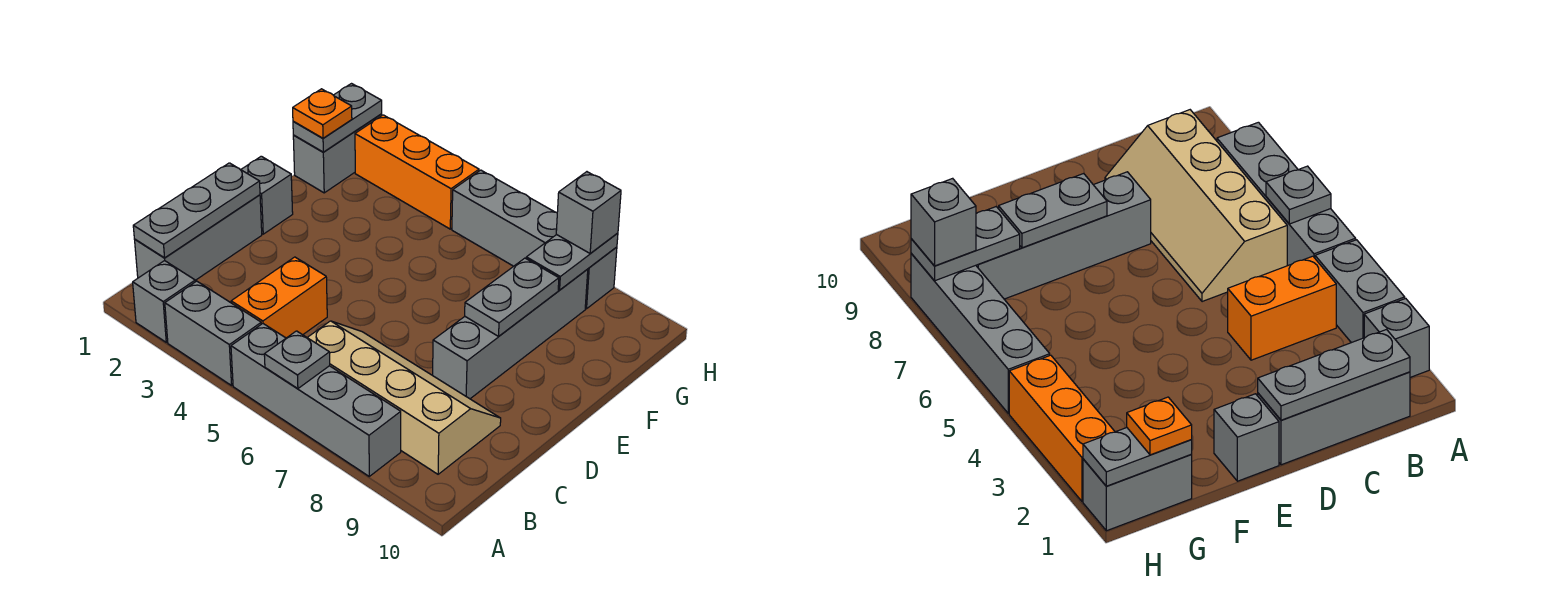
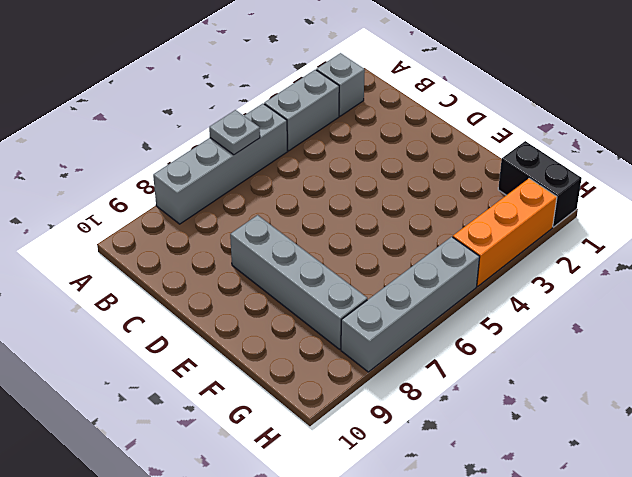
black brick G1:H1 level 1 -> grey brick G1:H1 level 1
none -> grey brick B1:D1 level 1
none -> orange brick B4:C4 level 1
none -> tan slope B6:C9 level 1 top B

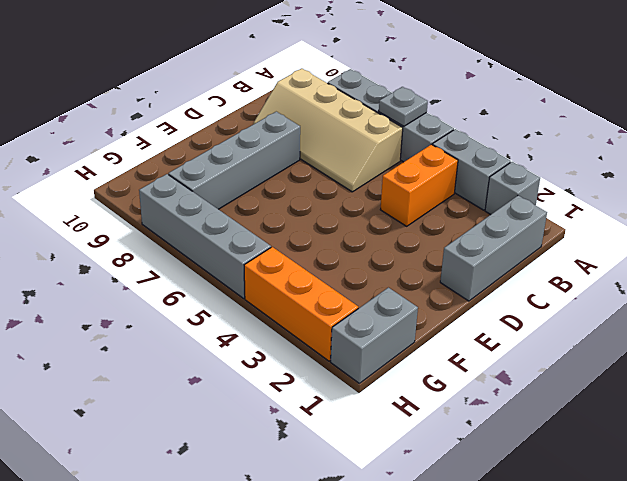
none -> grey brick E1 level 1
none -> grey plate B1:D1 level 2
none -> grey plate E8:F8 level 2

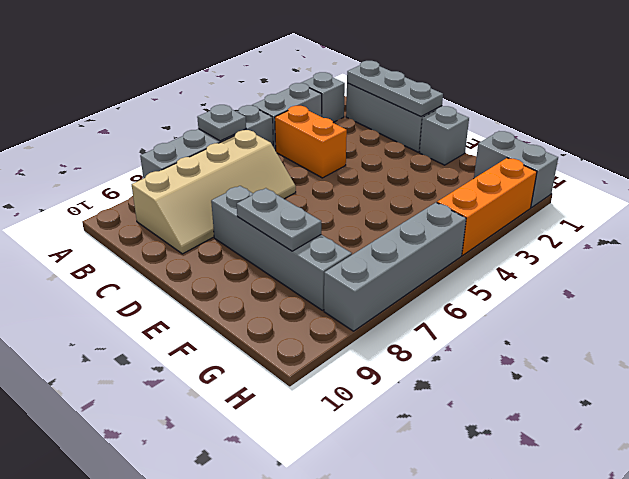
none -> grey plate G1:H1 level 2
none -> grey plate G8:H8 level 2
none -> orange plate G1 level 3

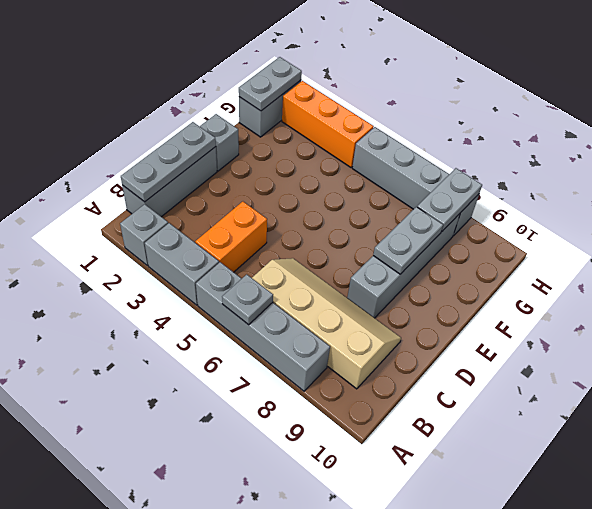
none -> orange plate G1 level 3
none -> grey brick H8 level 3

